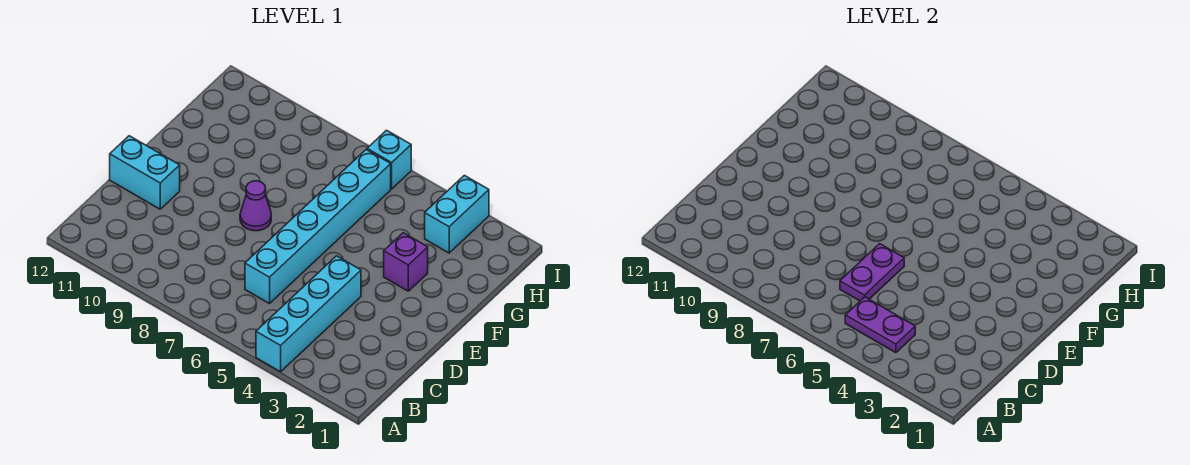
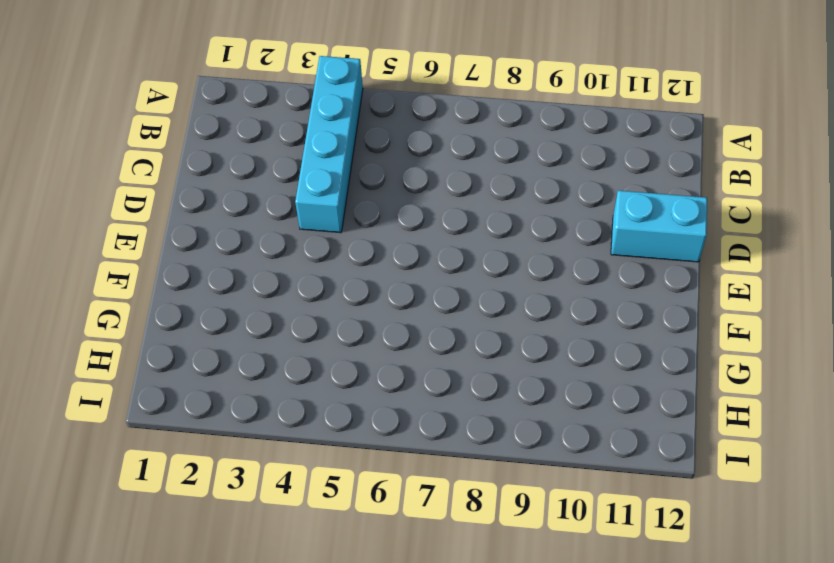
none -> cyan brick C6:H6 level 1
none -> purple cone E8 level 1

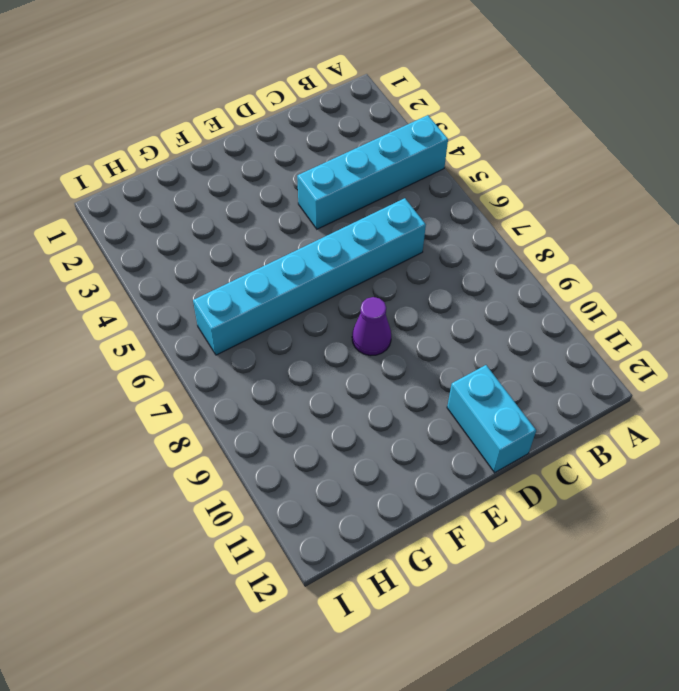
none -> purple brick F3 level 1
none -> cyan brick H3:I3 level 1

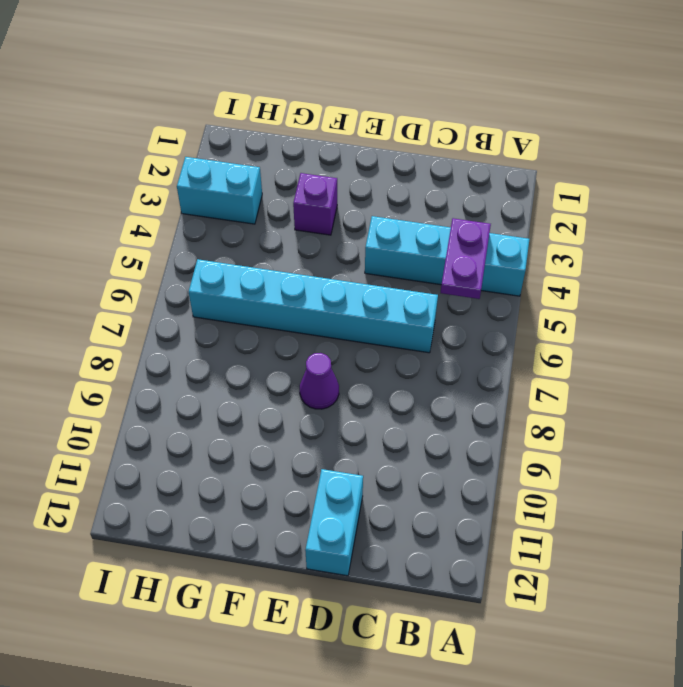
none -> cyan brick I6 level 1
none -> purple plate C6:D6 level 2

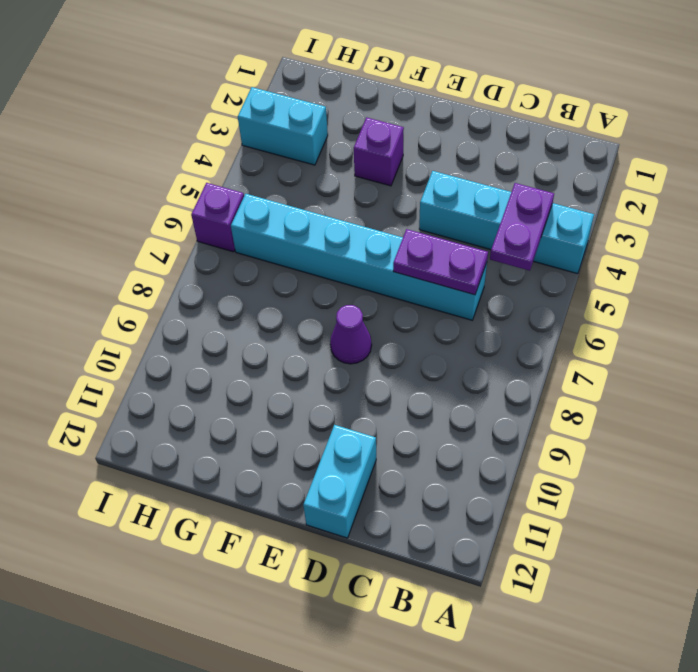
purple brick I6 level 1 -> cyan brick I6 level 1

